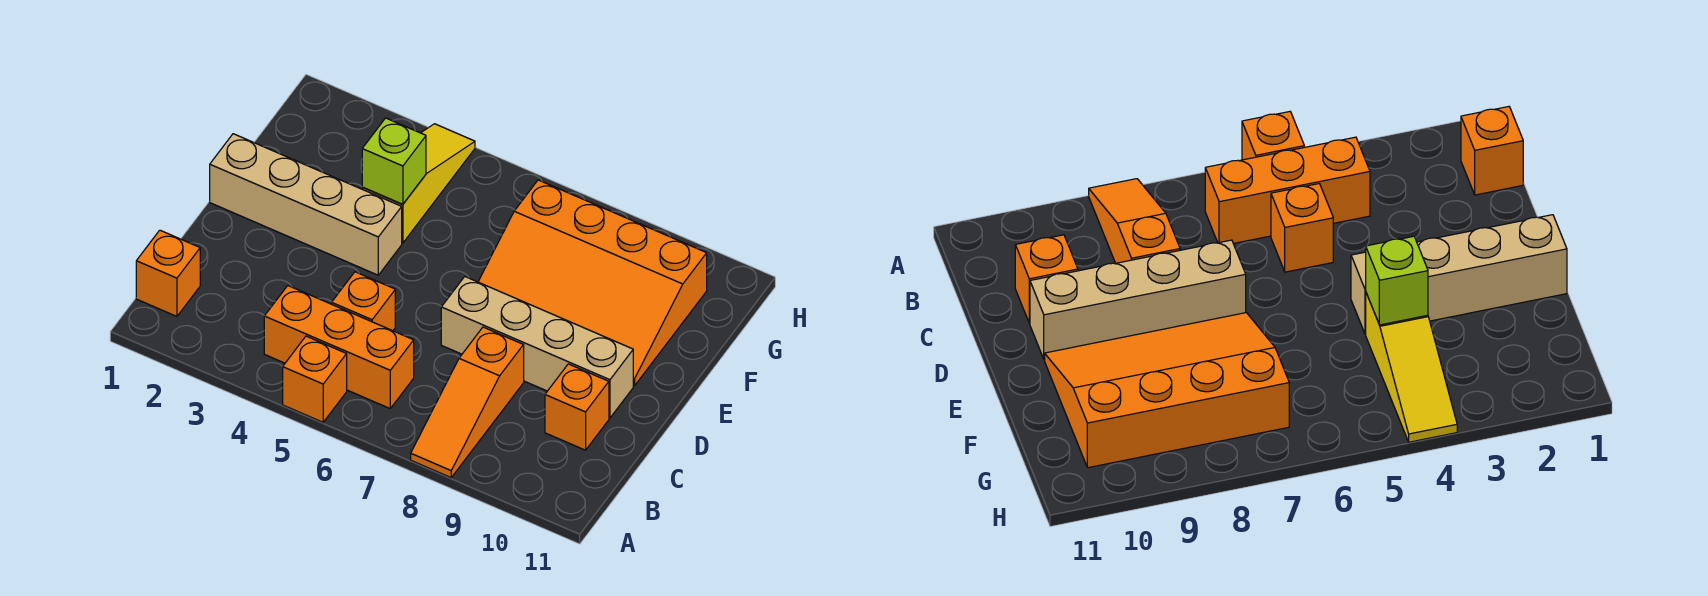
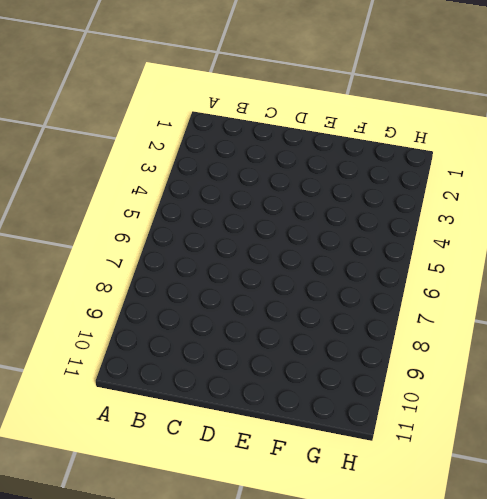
none -> orange brick A5 level 1
none -> orange slope A8:C8 level 1 top C

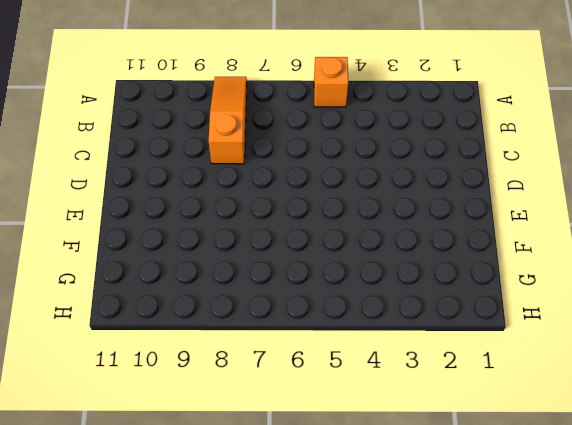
none -> orange brick B1 level 1
none -> orange brick B4:B6 level 1

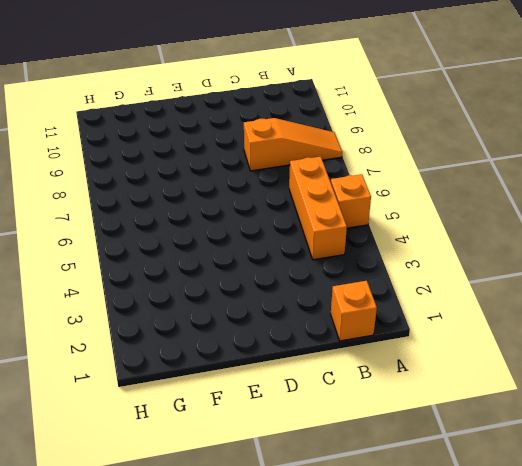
none -> orange brick C5 level 1
none -> orange brick C10 level 1

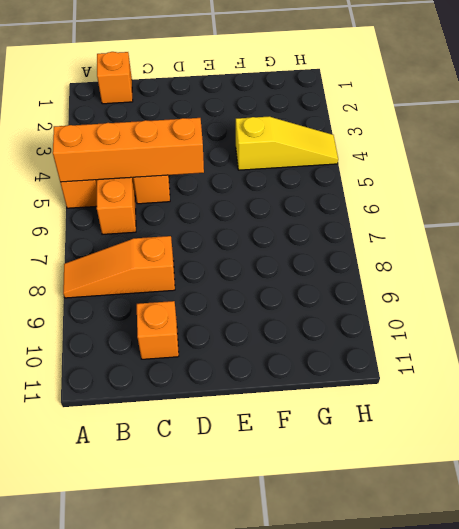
orange brick A5:D5 level 2 -> none
none -> tan brick D7:D10 level 1
none -> tan brick E1:E4 level 1

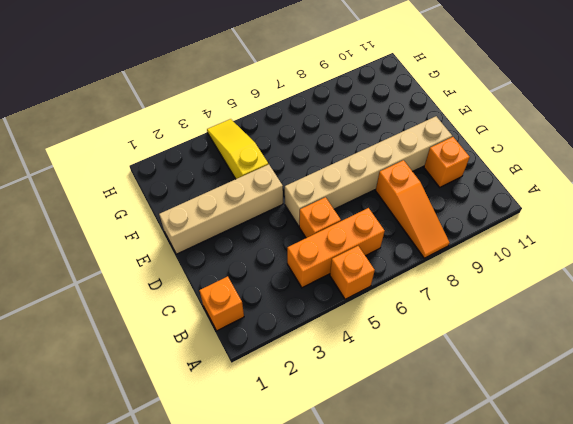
tan brick D5:D10 level 1 -> tan brick D7:D10 level 1
none -> orange slope E7:G10 level 1 top G
none -> lime brick F4 level 2

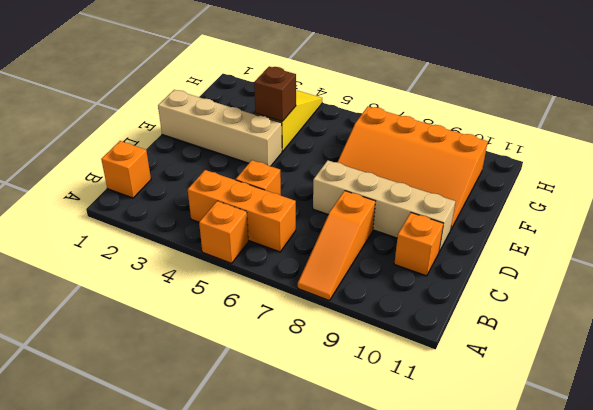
brown brick F4 level 2 -> lime brick F4 level 2

